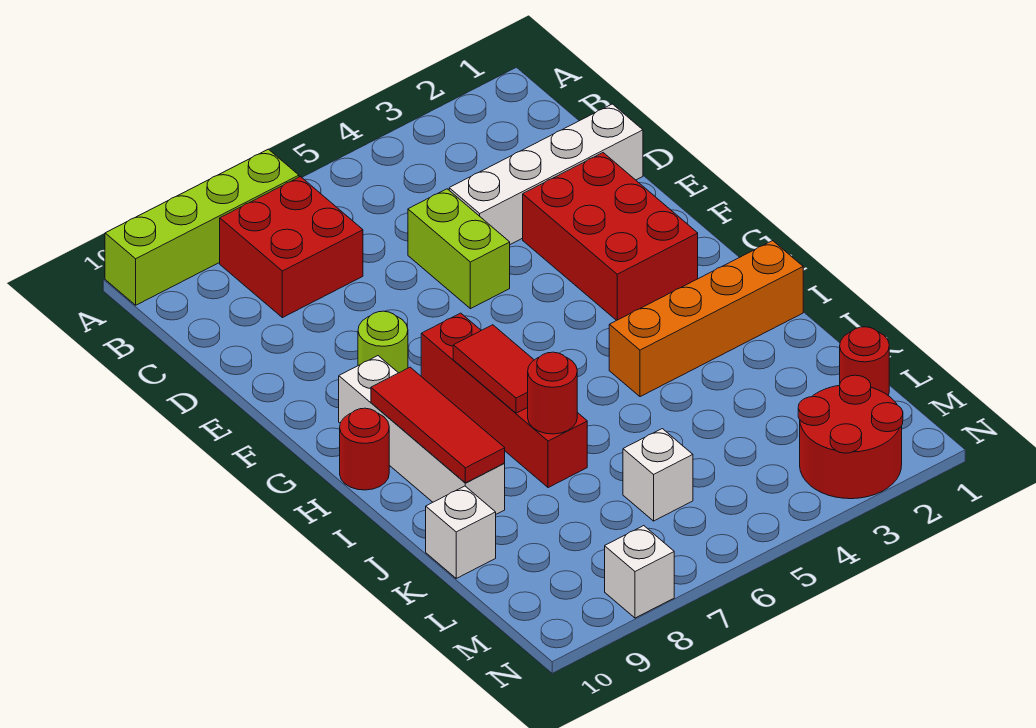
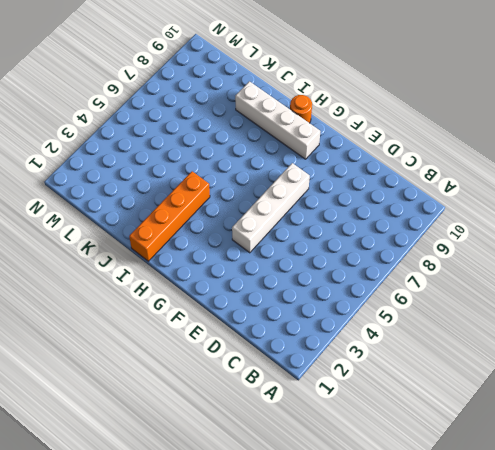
white brick F4:F7 level 1 -> white brick D1:D4 level 1
orange round brick H10 level 1 -> red round brick H10 level 1
none -> lime brick A7:A10 level 1
none -> red brick B7:C8 level 1
none -> lime brick D5:E5 level 1

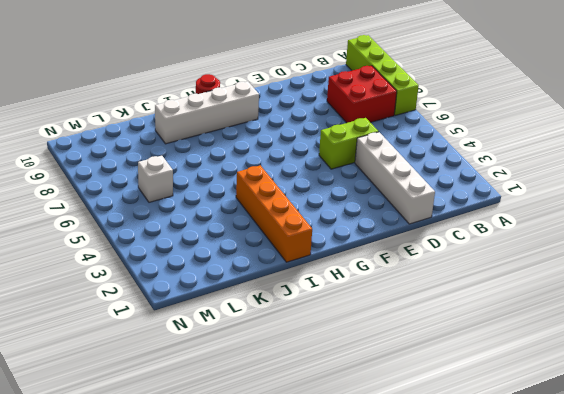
none -> red brick E2:G3 level 1
none -> lime round brick F8 level 1
none -> red brick G7:J7 level 1

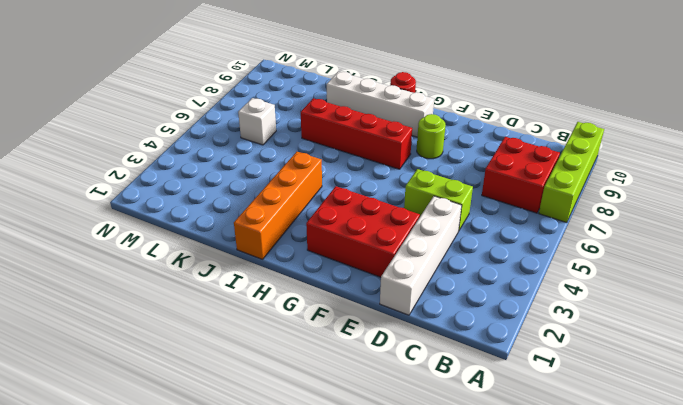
none -> white brick K10 level 1
none -> red round brick L1 level 1
none -> red round brick M2:N3 level 1

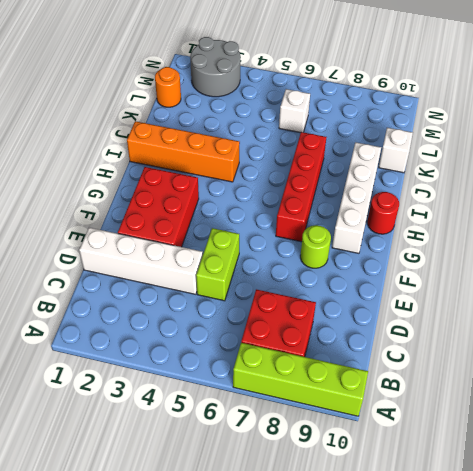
orange round brick L1 level 1 -> red round brick L1 level 1
grey round brick M2:N3 level 1 -> red round brick M2:N3 level 1
none -> white brick N8 level 1
none -> red tile H7:I7 level 2
none -> red tile H9:J9 level 2

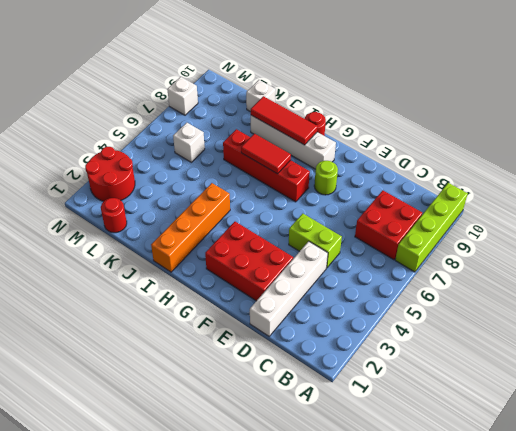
none -> red round brick J7 level 2

